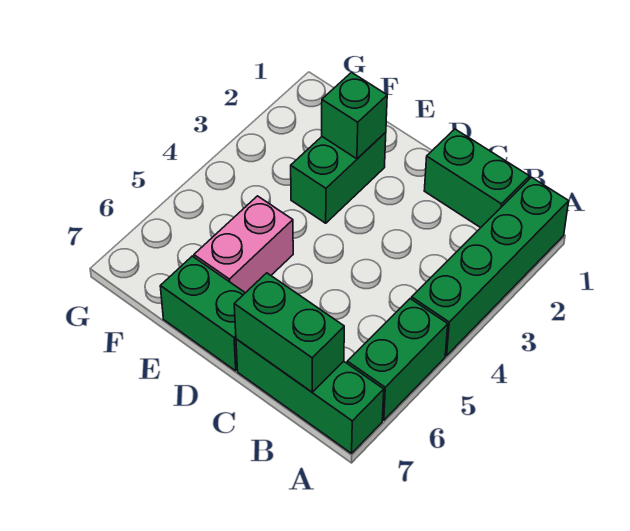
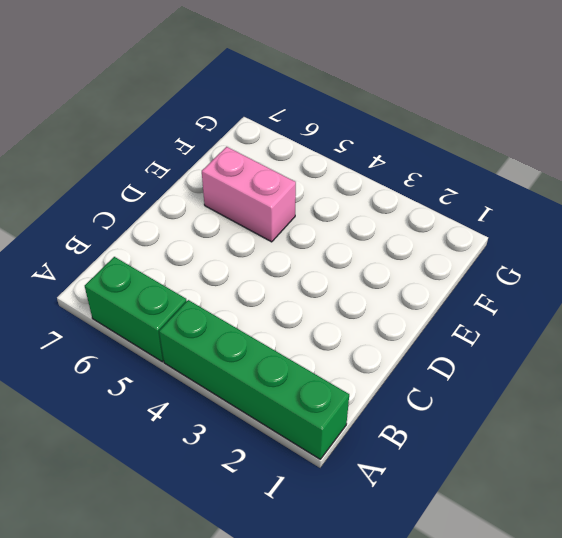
none -> green brick A7:C7 level 1
none -> green brick B1:C1 level 1

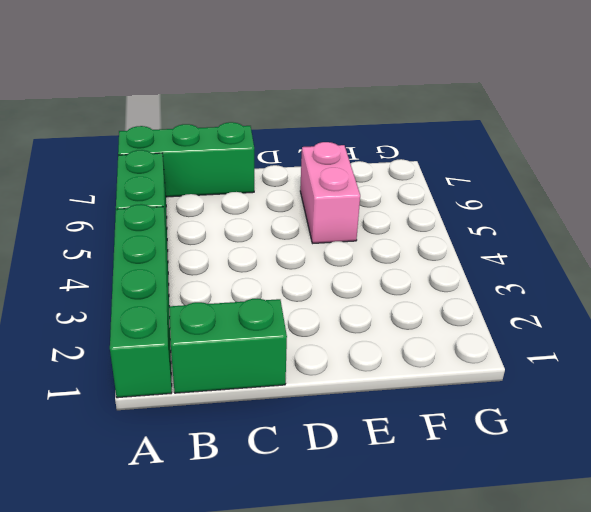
none -> green brick D7:E7 level 1
none -> green brick E2:E3 level 1

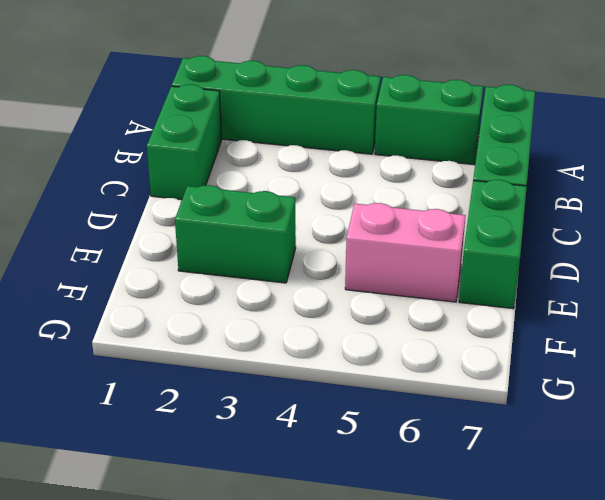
none -> green brick B7:C7 level 2
none -> green brick E2 level 2

